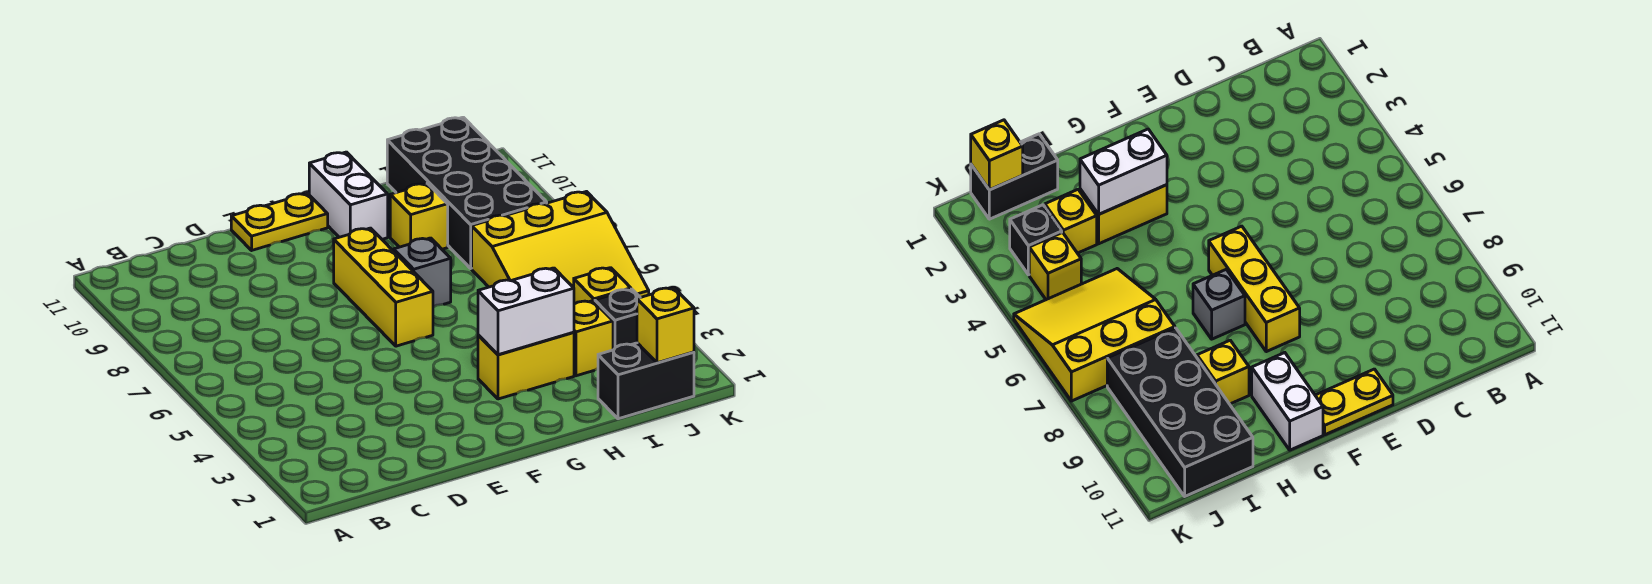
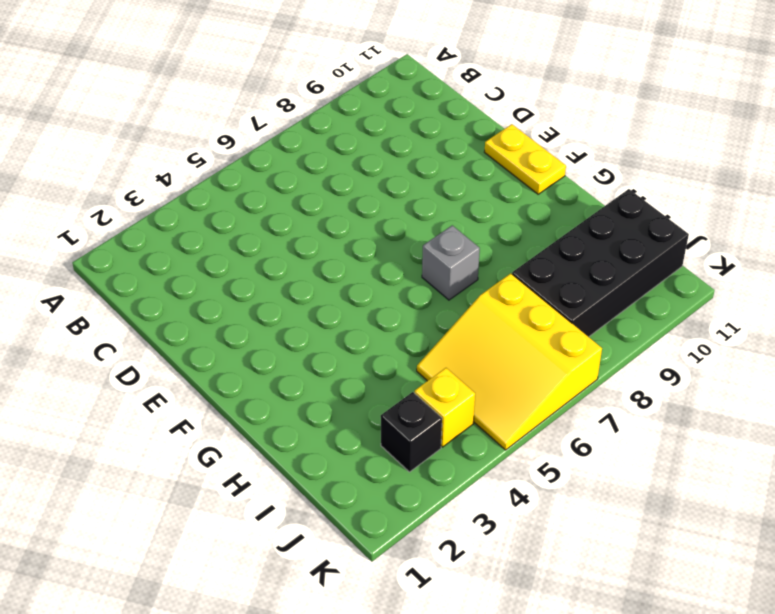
none -> yellow brick F6:F8 level 1
none -> yellow brick G3:H3 level 1
none -> white brick G10:G11 level 1

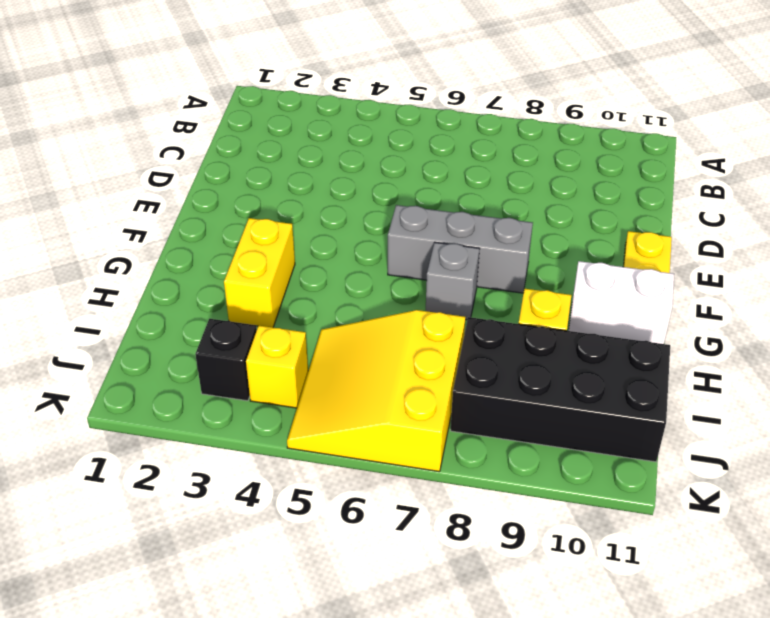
grey brick F6:F8 level 1 -> yellow brick F6:F8 level 1
none -> black brick I1:J1 level 1
none -> yellow brick I3 level 1
none -> white brick G3:H3 level 2

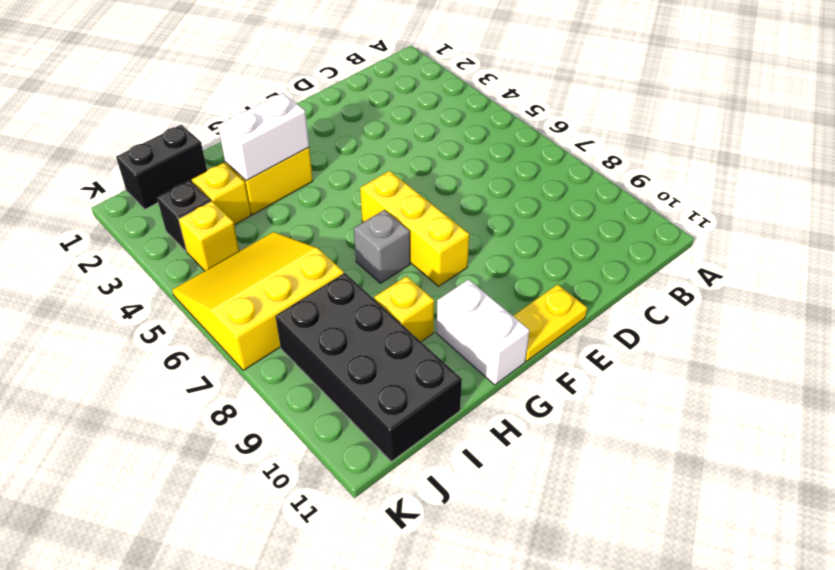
none -> yellow brick J1 level 2

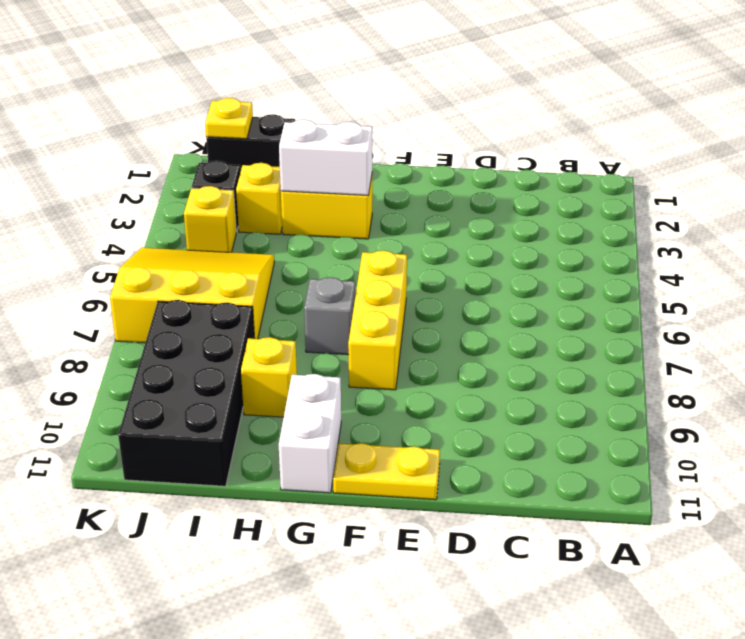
yellow plate J1 level 2 -> yellow brick J1 level 2

